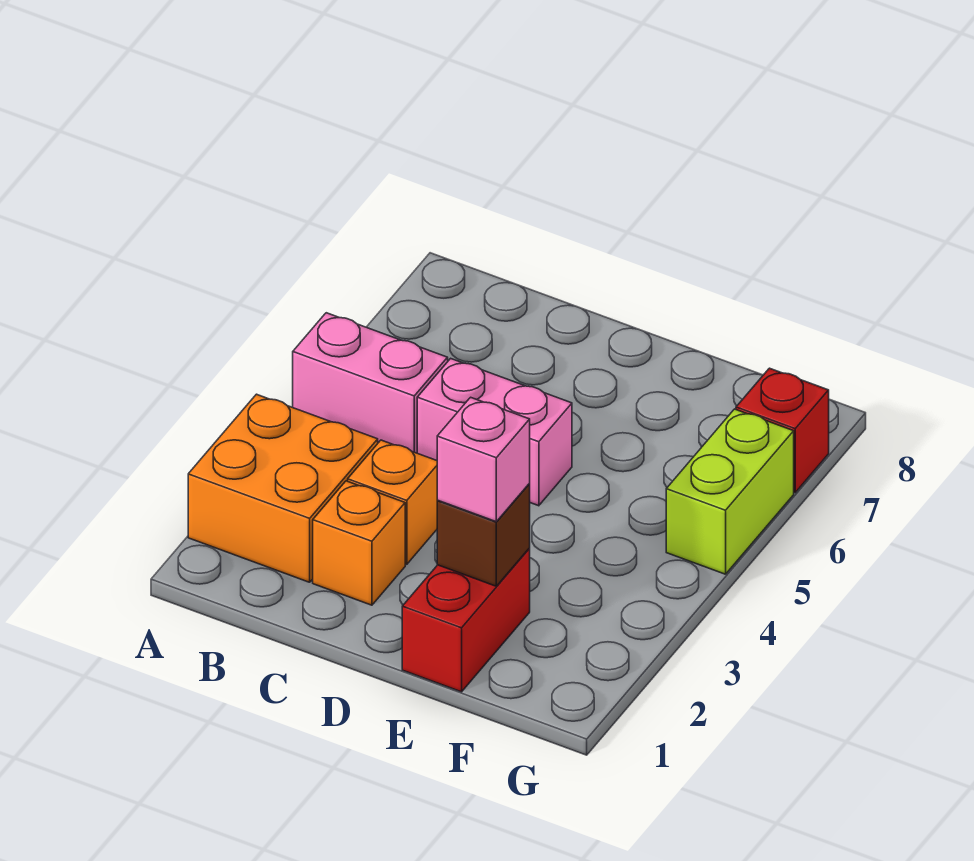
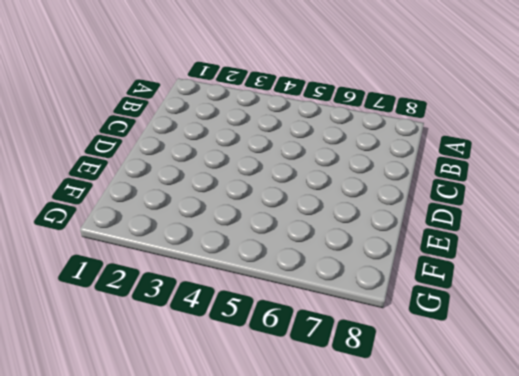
none -> orange brick A2:B3 level 1
none -> pink brick A5:B5 level 1

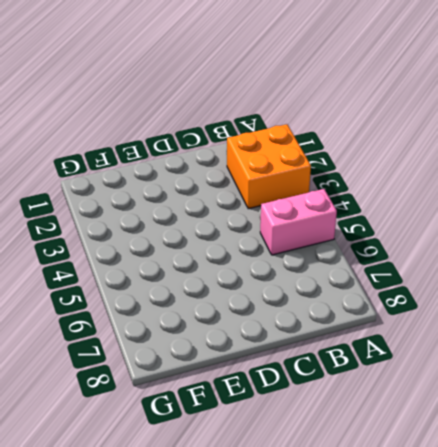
none -> orange brick C2 level 1
none -> orange brick C3 level 1

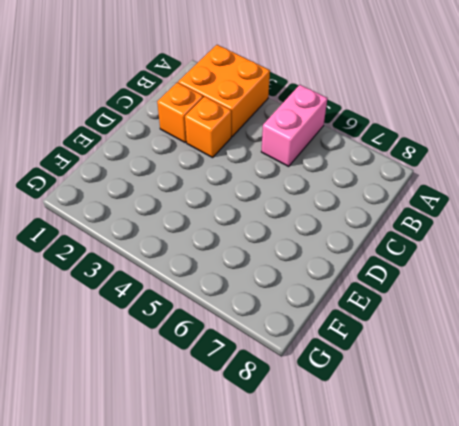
none -> pink brick C5:D5 level 1
none -> red brick E1:E2 level 1

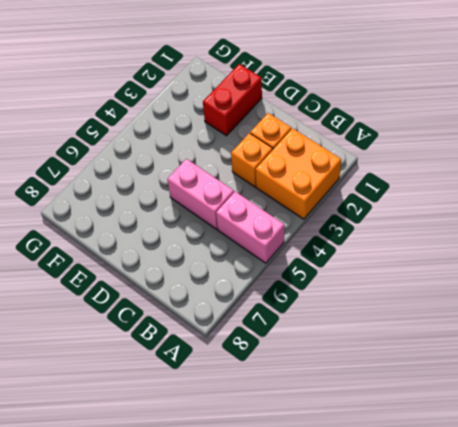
none -> lime brick G5:G6 level 1
none -> red brick G7 level 1

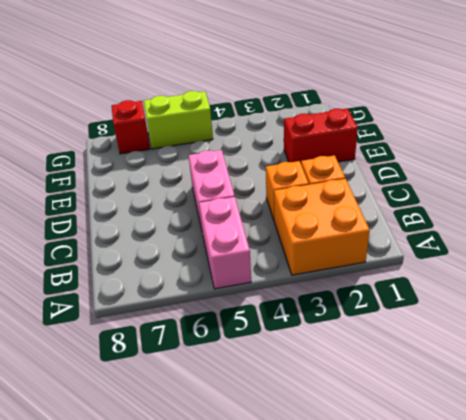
none -> brown brick E2 level 2
none -> pink brick E2 level 3

